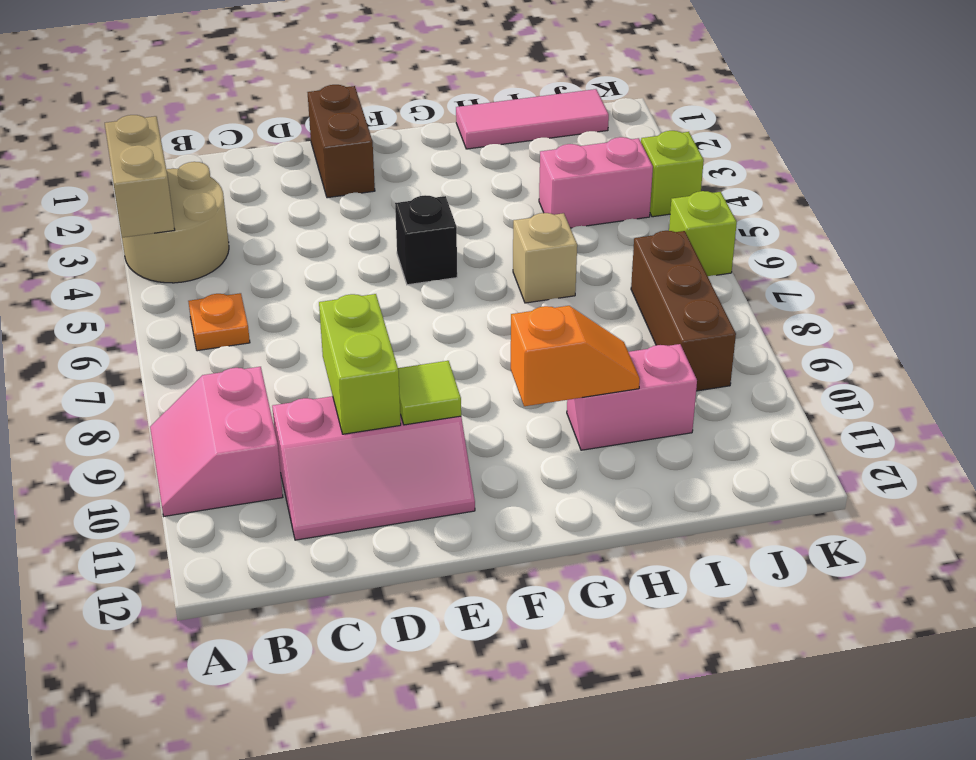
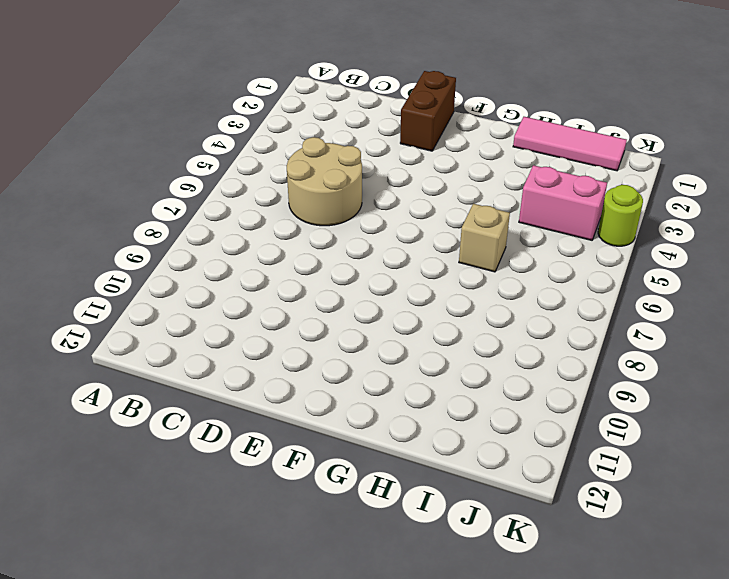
tan round brick C5:D6 level 1 -> tan round brick A3:B4 level 1
lime round brick K4 level 1 -> lime brick K4 level 1
none -> pink slope A9:B10 level 1 top B
none -> orange plate B6 level 1
none -> pink slope C10:E11 level 1 top 10

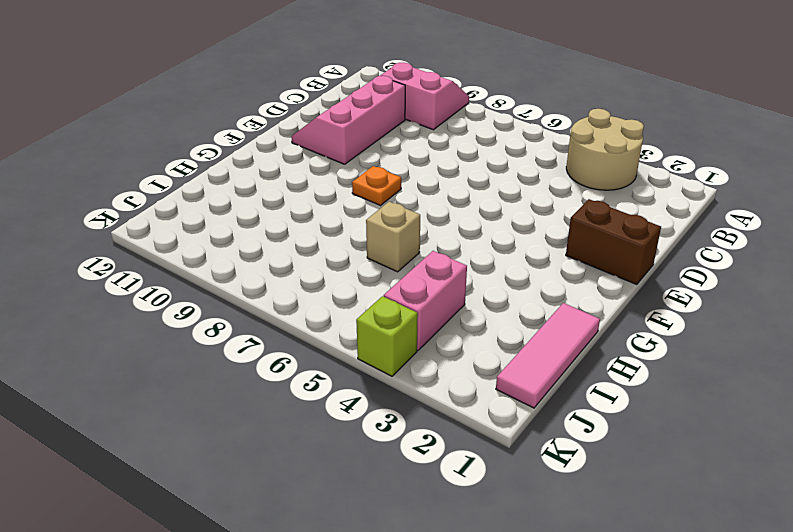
orange plate F8 level 1 -> orange plate B6 level 1
none -> black brick F5 level 1
none -> pink brick H10:I10 level 1
none -> brown brick J7:J9 level 1

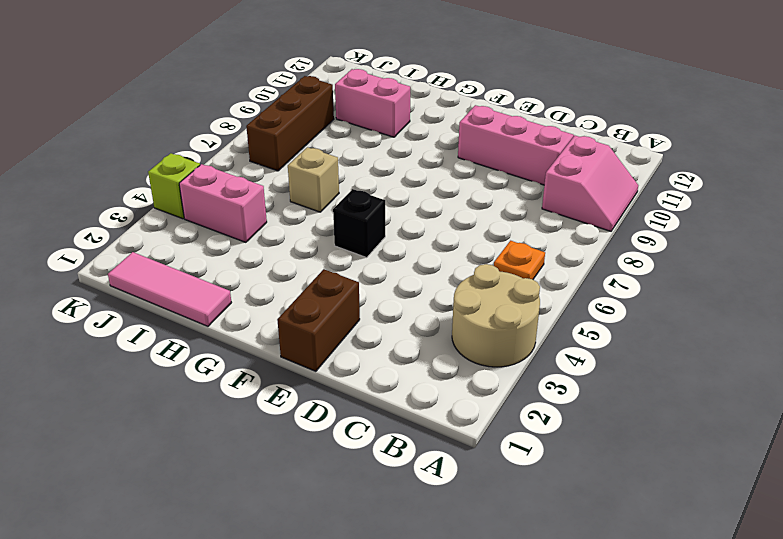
none -> lime brick K6 level 1
none -> tan brick A3:A4 level 2
none -> lime brick D9:D10 level 2

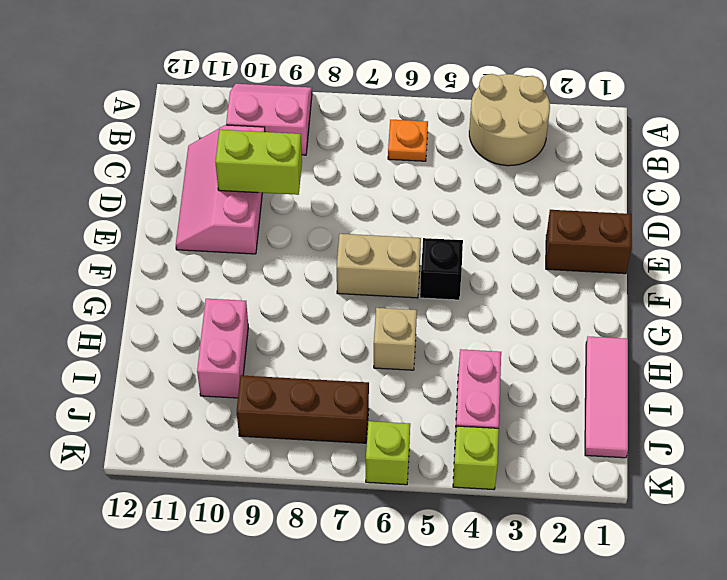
tan brick F6:F7 level 1 -> tan brick A3:A4 level 2
none -> lime tile E10 level 2
none -> orange slope G10:H10 level 2 top G

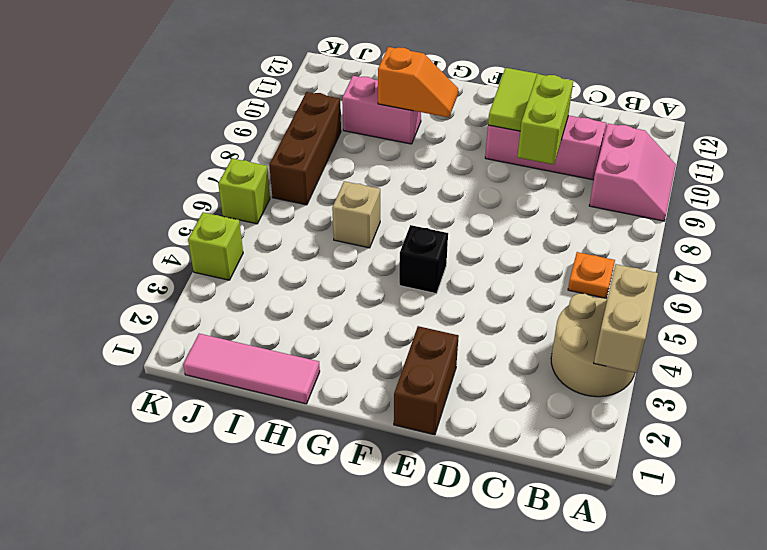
lime tile E10:E11 level 2 -> lime tile E10 level 2
orange slope G10:H10 level 2 top H -> orange slope G10:H10 level 2 top G
none -> pink brick I4:J4 level 1

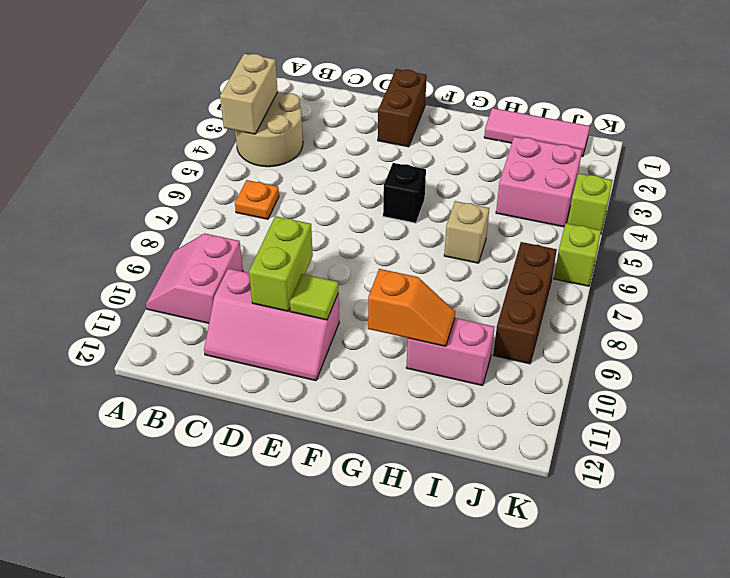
pink brick I3:J4 level 1 -> pink brick I4:J4 level 1

